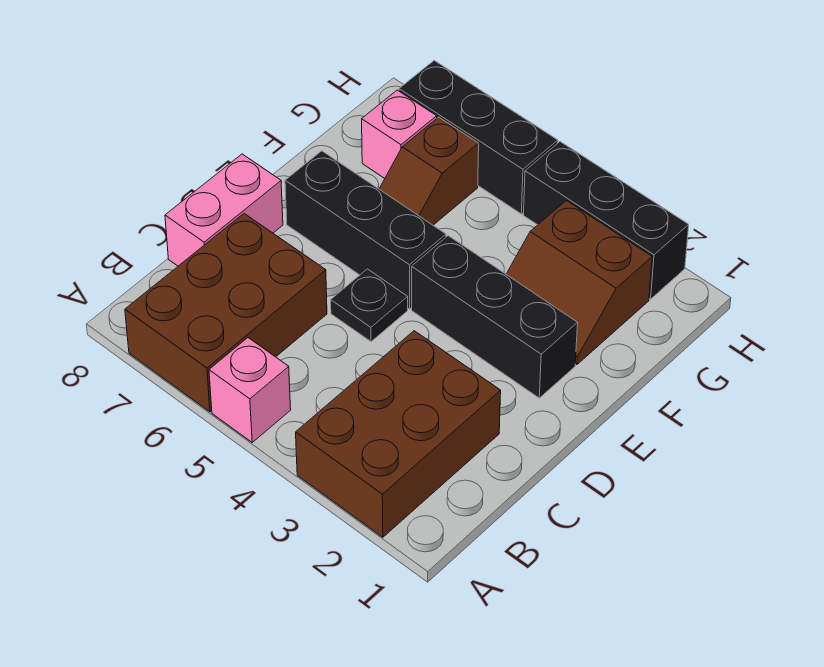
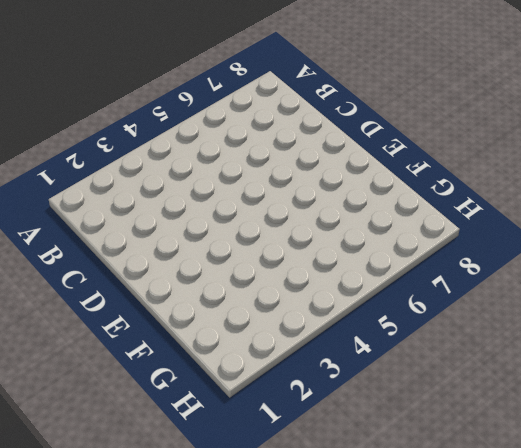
none -> brown brick A2:C3 level 1
none -> pink brick A5 level 1
none -> brown brick A6:C7 level 1

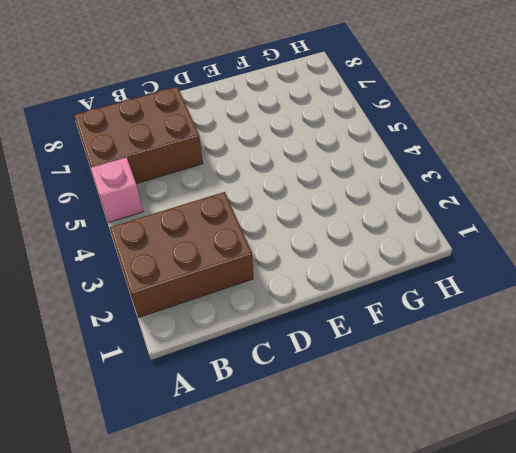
none -> pink brick C8:D8 level 1
none -> black plate D5 level 1
none -> black brick E2:E4 level 1

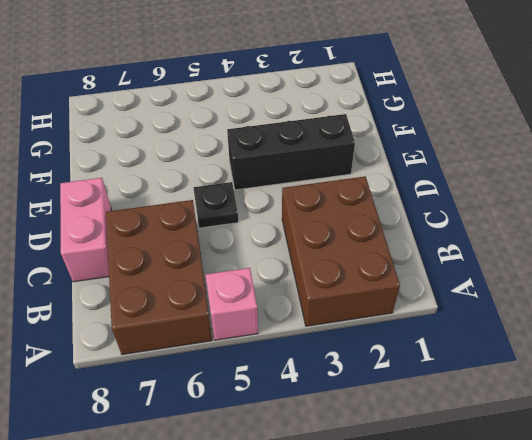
none -> black brick E5:E7 level 1
none -> brown slope F2:G3 level 1 top G
none -> brown slope F6:G6 level 1 top G

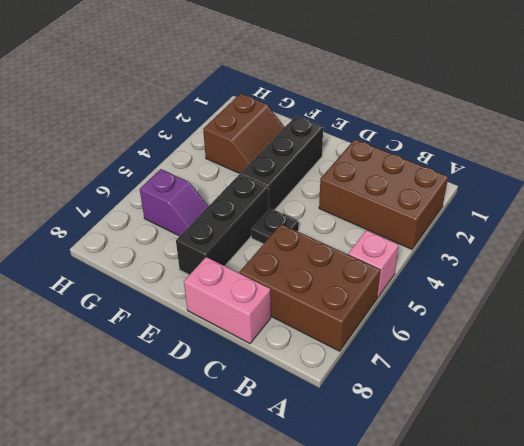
purple slope F6:G6 level 1 top G -> brown slope F6:G6 level 1 top G
none -> pink brick G7 level 1
none -> black brick H2:H4 level 1
none -> black brick H5:H7 level 1

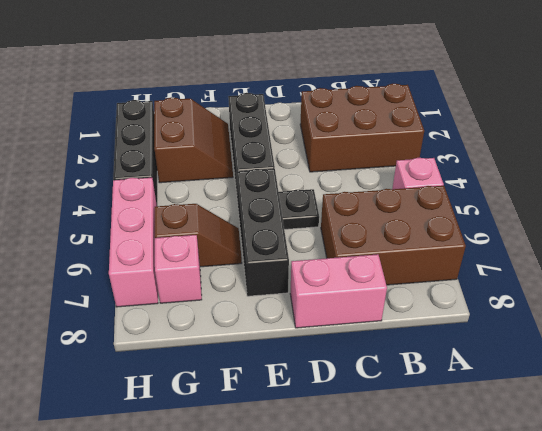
pink brick H5:H7 level 1 -> black brick H5:H7 level 1

